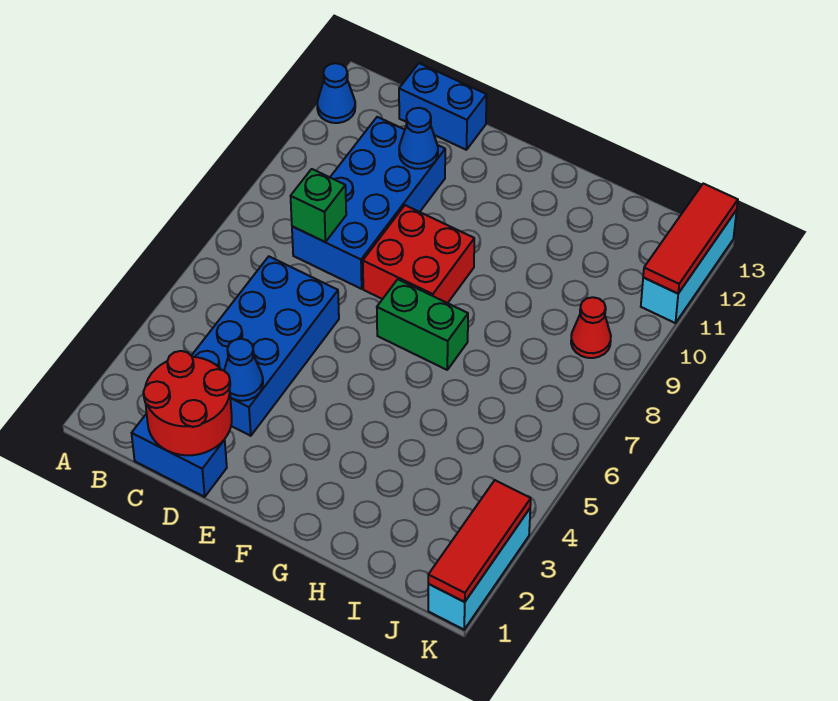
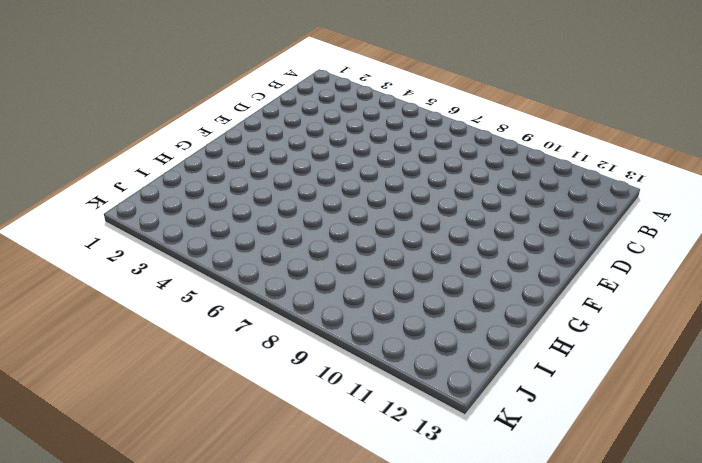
none -> blue cone A12 level 1
none -> blue brick C1:D1 level 1
none -> blue brick C3:D6 level 1

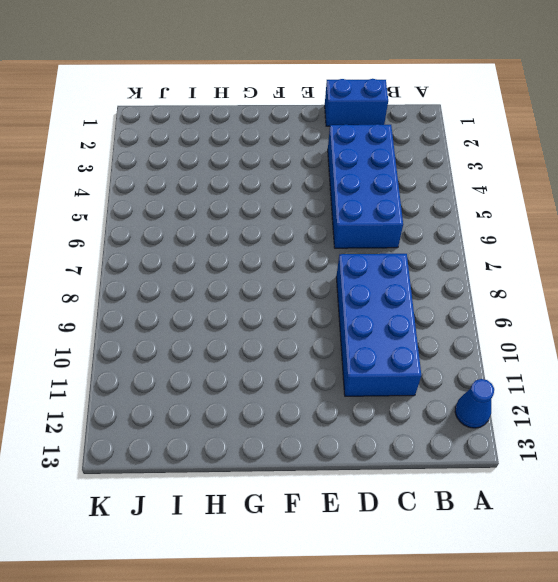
none -> blue brick C13:D13 level 1
none -> red brick E8:F9 level 1
none -> green brick F7:G7 level 1

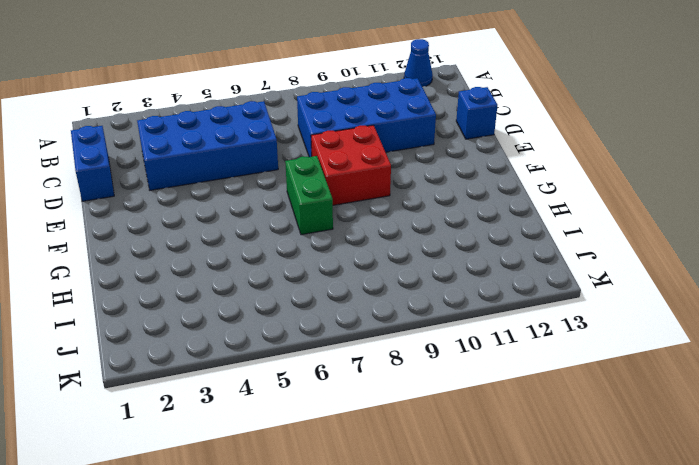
blue brick D13 level 1 -> blue brick C13:D13 level 1
none -> red cone J9 level 1
none -> cyan brick K1:K3 level 1
none -> cyan brick K11:K13 level 1

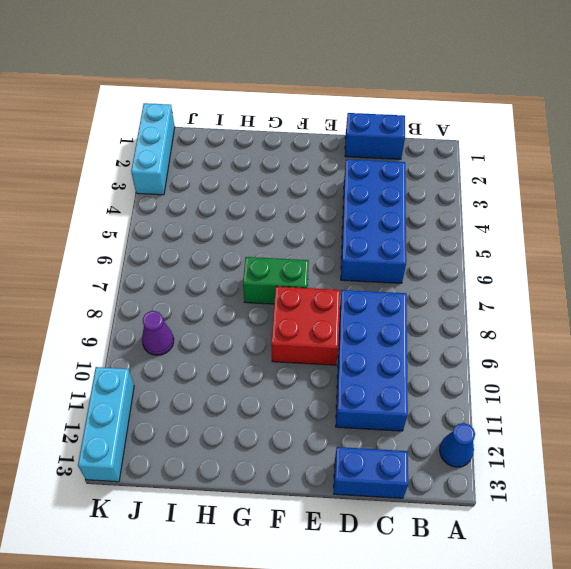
purple cone J9 level 1 -> red cone J9 level 1
none -> red round brick C1:D2 level 2
none -> green brick C8 level 2
none -> blue cone D3 level 2

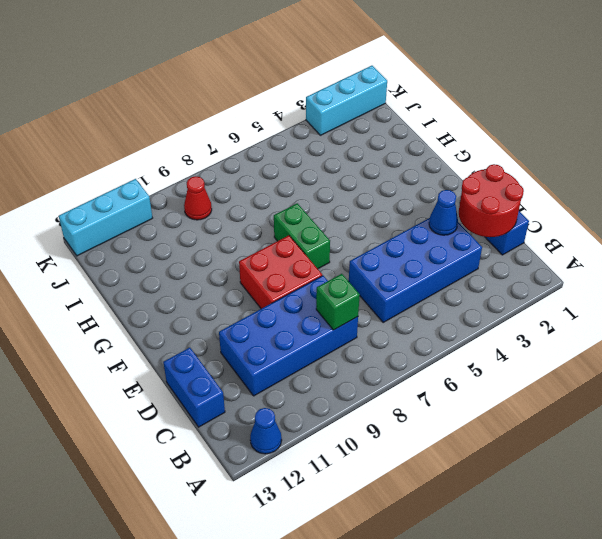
none -> blue cone D11 level 2
none -> red tile K1:K3 level 2
none -> red tile K11:K13 level 2

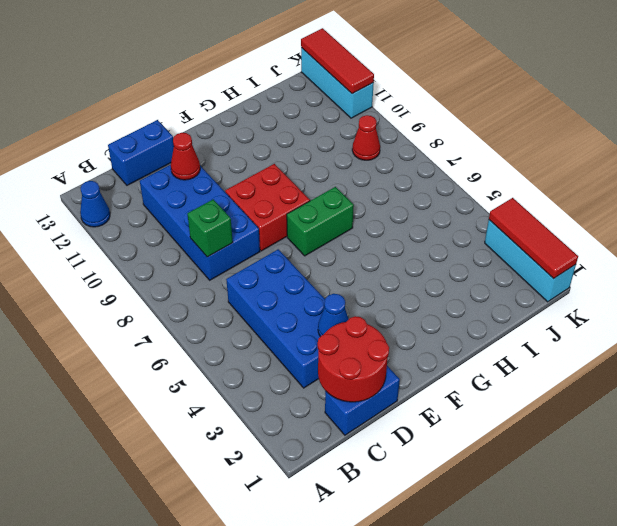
red cone D11 level 2 -> blue cone D11 level 2

